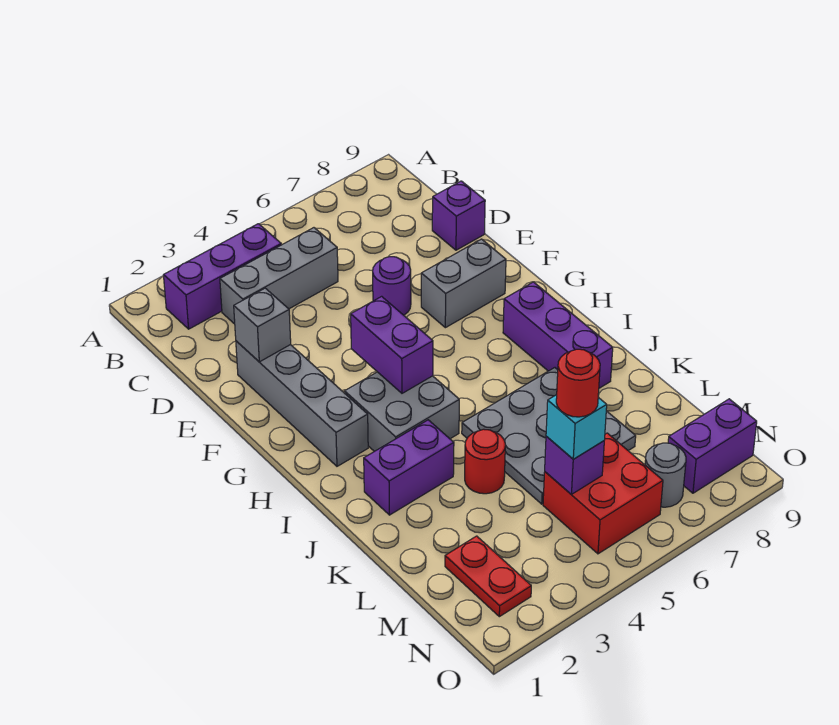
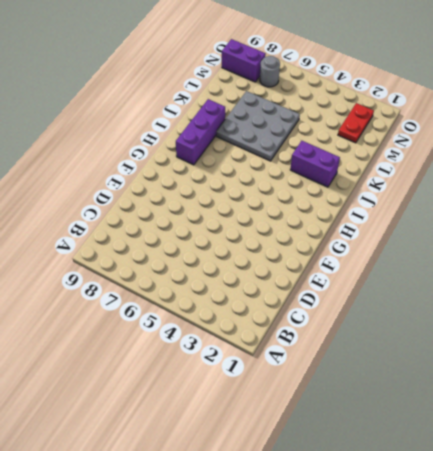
none -> purple brick B2:B4 level 1
none -> grey brick C3:C5 level 1
none -> purple brick D9 level 1

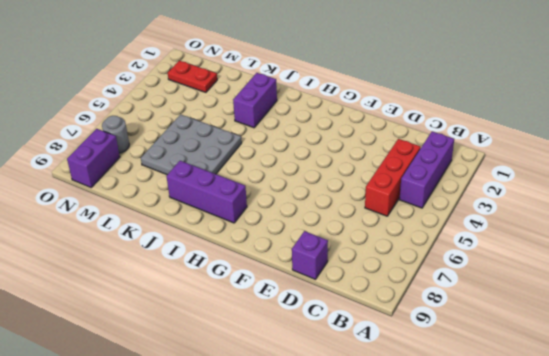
red brick C3:C5 level 1 -> grey brick C3:C5 level 1
none -> grey brick E2:H2 level 1
none -> purple round brick E6 level 1
none -> grey brick F7:F8 level 1

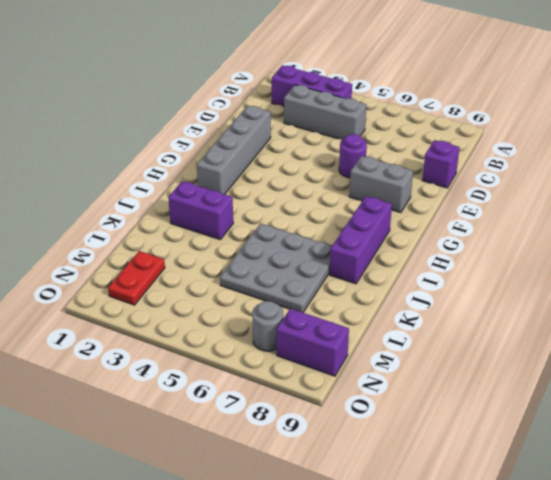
none -> grey brick H3:I4 level 1
none -> red round brick K4 level 1
none -> red brick M5:N6 level 1

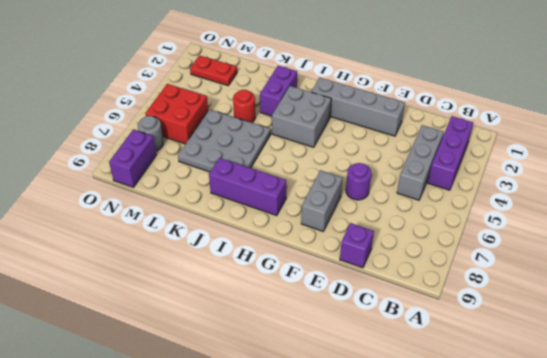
none -> grey brick E2 level 2
none -> purple brick G4:H4 level 2
none -> purple brick M5 level 2

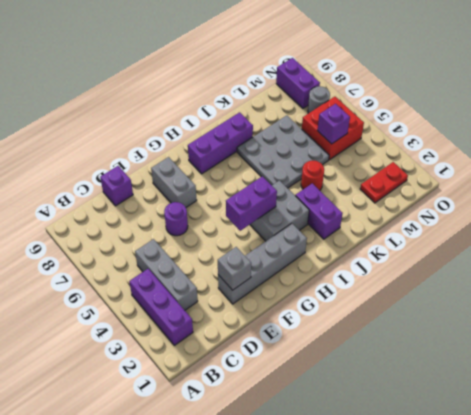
none -> cyan brick M5 level 3
none -> red round brick M5 level 4

